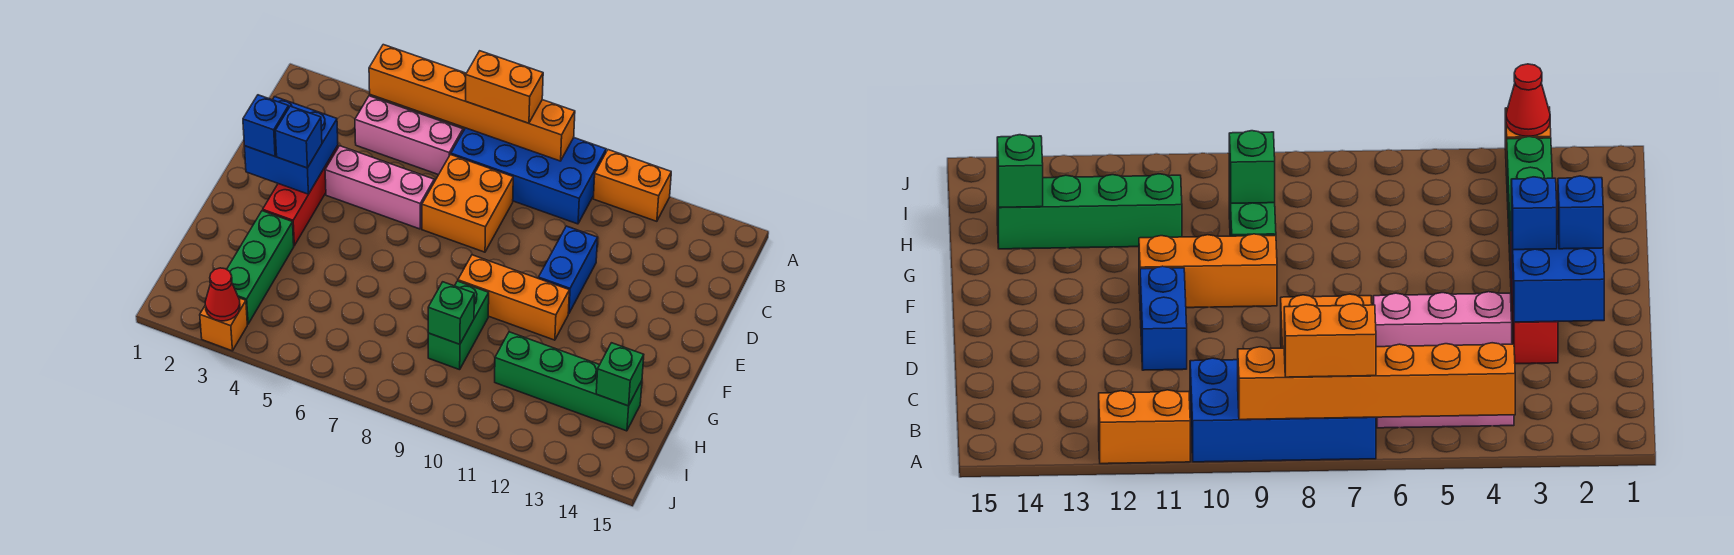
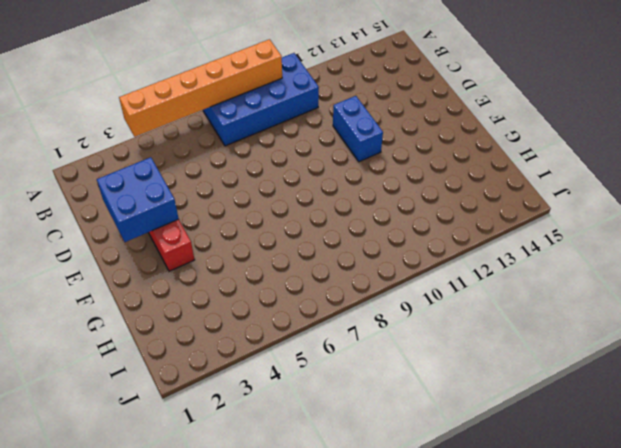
none -> orange brick A11:A12 level 1
none -> pink brick B4:B6 level 1
none -> orange brick C7:D8 level 1

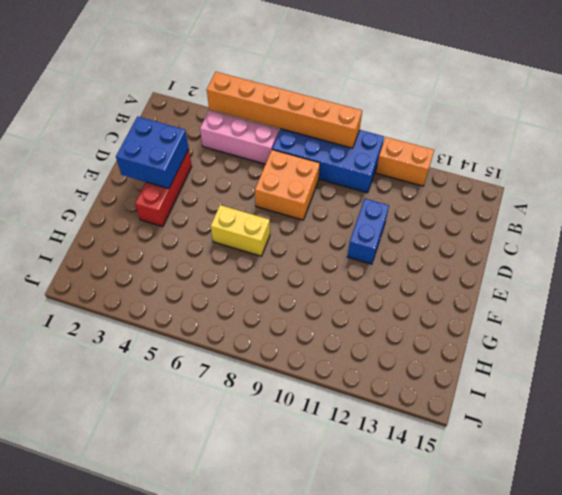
yellow brick F6:F7 level 1 -> none
none -> pink brick D4:D6 level 1
none -> orange brick F9:F11 level 1
none -> green brick G3:I3 level 1

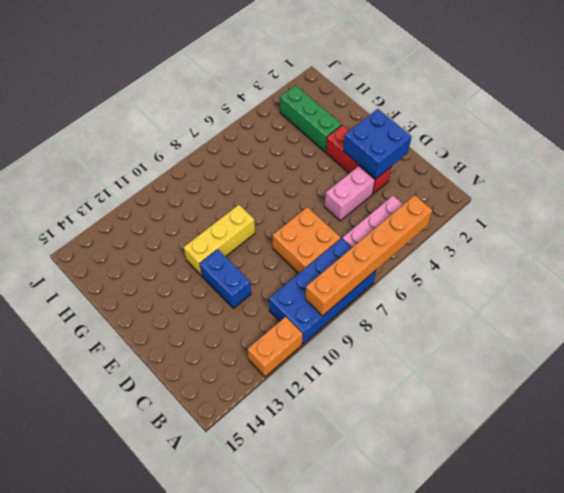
pink brick D4:D5 level 1 -> pink brick D4:D6 level 1
yellow brick F9:F11 level 1 -> orange brick F9:F11 level 1
none -> green brick G9:H9 level 1
none -> green brick H11:H14 level 1
none -> orange brick J3 level 1

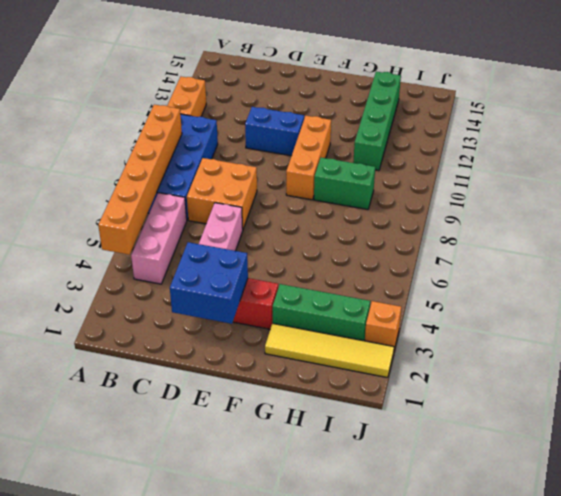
yellow tile G2:J2 level 1 -> none
none -> green brick H9 level 2
none -> green brick H14 level 2
none -> red cone J3 level 2

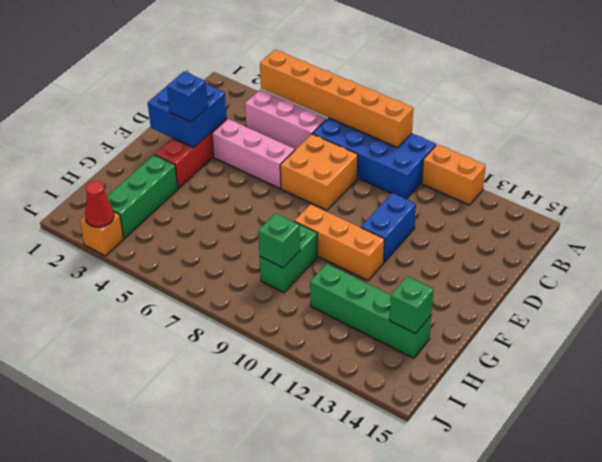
none -> orange brick A7:A8 level 3
none -> blue brick E2 level 3

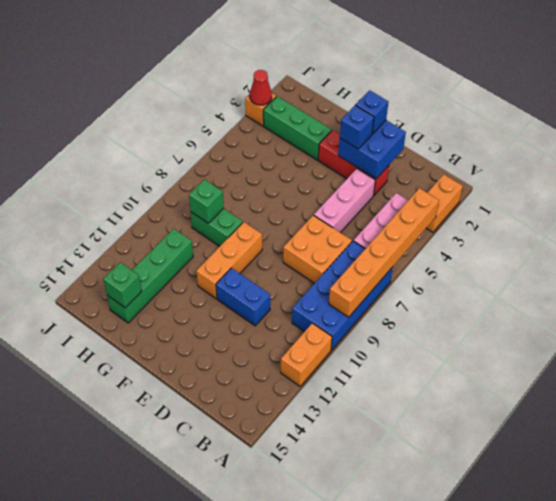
orange brick A2:A3 level 1 -> orange brick A7:A8 level 3

